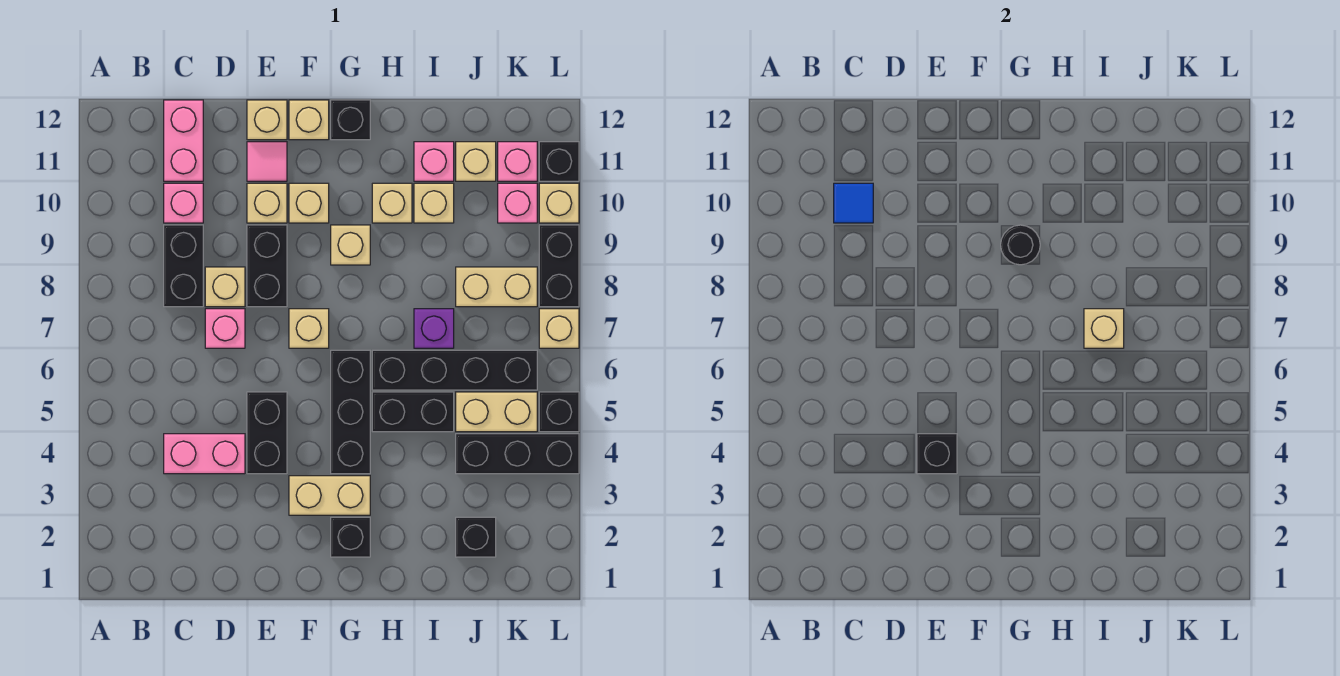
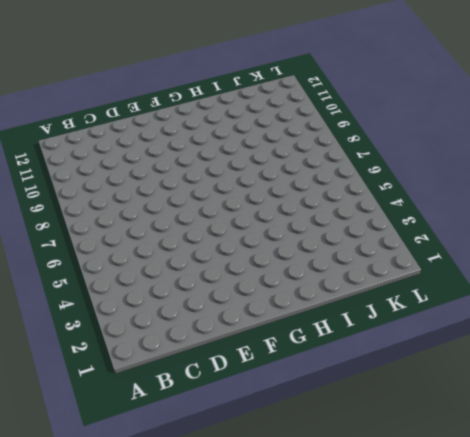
none -> pink brick C4:D4 level 1
none -> black brick C8:C9 level 1
none -> pink brick C10 level 1
none -> pink brick C11:C12 level 1

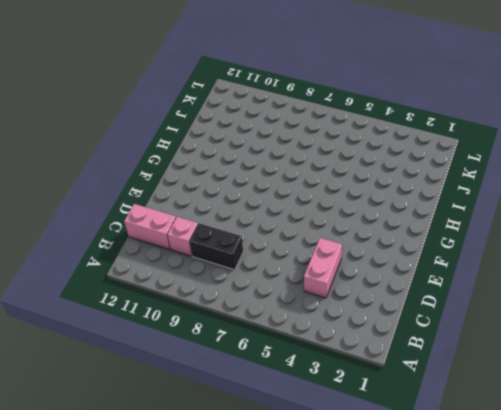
none -> pink brick D7 level 1
none -> tan brick D8 level 1
none -> black brick E4:E5 level 1
none -> black brick E8:E9 level 1

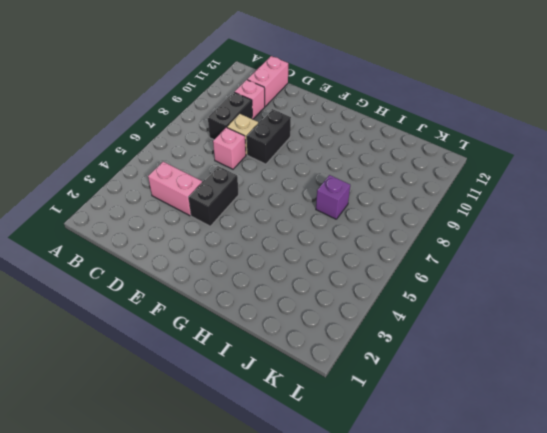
none -> tan brick E10 level 1
none -> pink tile E11 level 1
none -> tan brick E12 level 1
none -> tan brick F3:G3 level 1

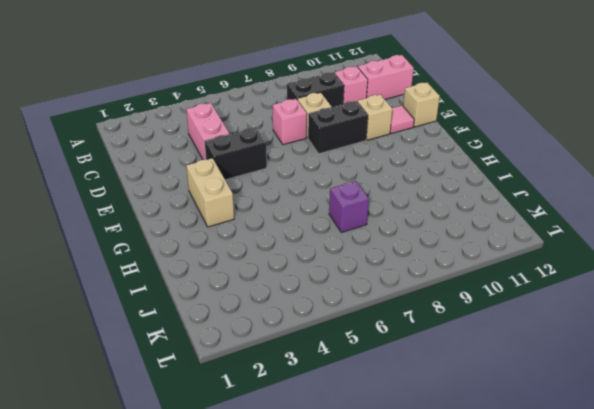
none -> tan brick F7 level 1
none -> tan brick F10 level 1
none -> tan brick F12 level 1
none -> black brick G2 level 1

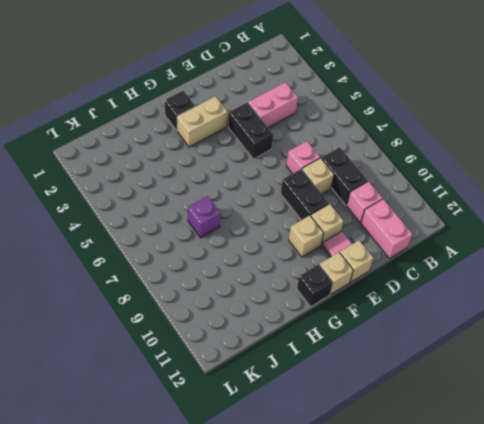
none -> tan brick F7 level 1
none -> black brick G4:G6 level 1
none -> tan brick G9 level 1
none -> black brick H5:I5 level 1

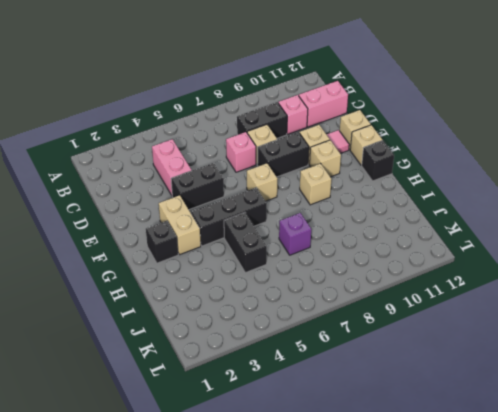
none -> black brick H6:K6 level 1
none -> tan brick H10 level 1
none -> tan brick I10 level 1
none -> pink brick I11 level 1

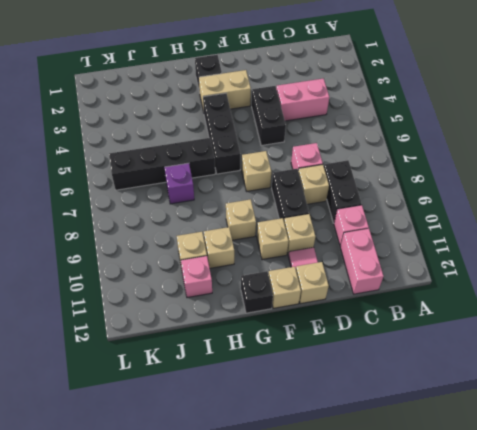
none -> black brick H5:I5 level 1
none -> black brick J2 level 1
none -> black brick J4:L4 level 1
none -> tan brick J5:K5 level 1

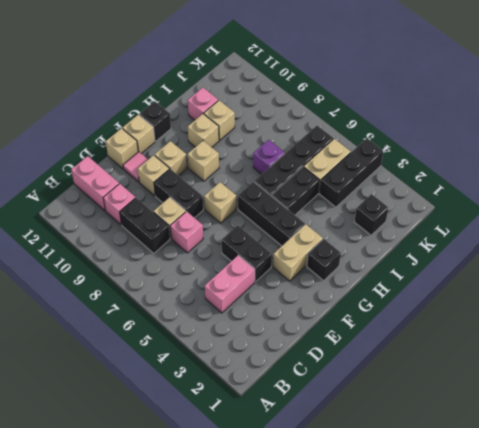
none -> tan brick J8:K8 level 1
none -> tan brick J11 level 1
none -> pink brick K10 level 1
none -> pink brick K11 level 1

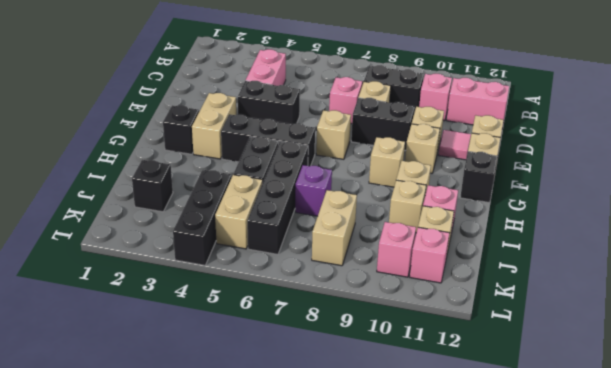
none -> black brick L5 level 1
none -> tan brick L7 level 1
none -> black brick L8:L9 level 1
none -> tan brick L10 level 1

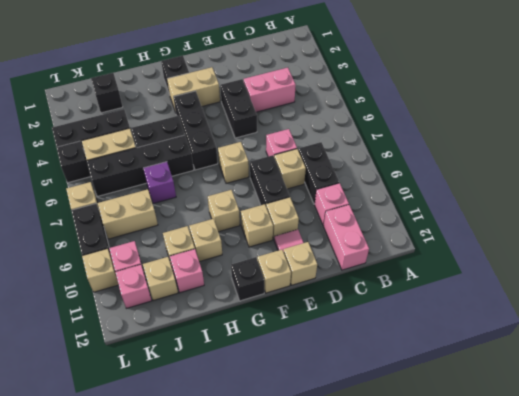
none -> black brick L11 level 1
none -> blue tile C10 level 2
none -> black brick E4 level 2
none -> black round brick G9 level 2

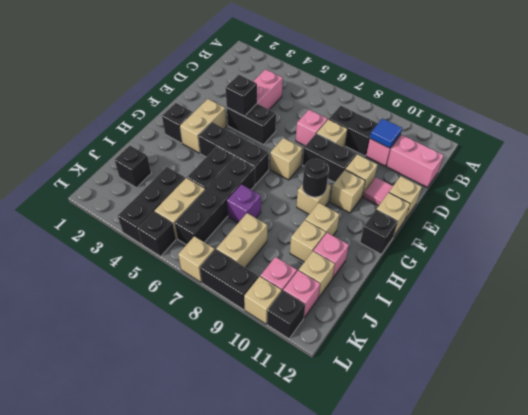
none -> tan brick I7 level 2

